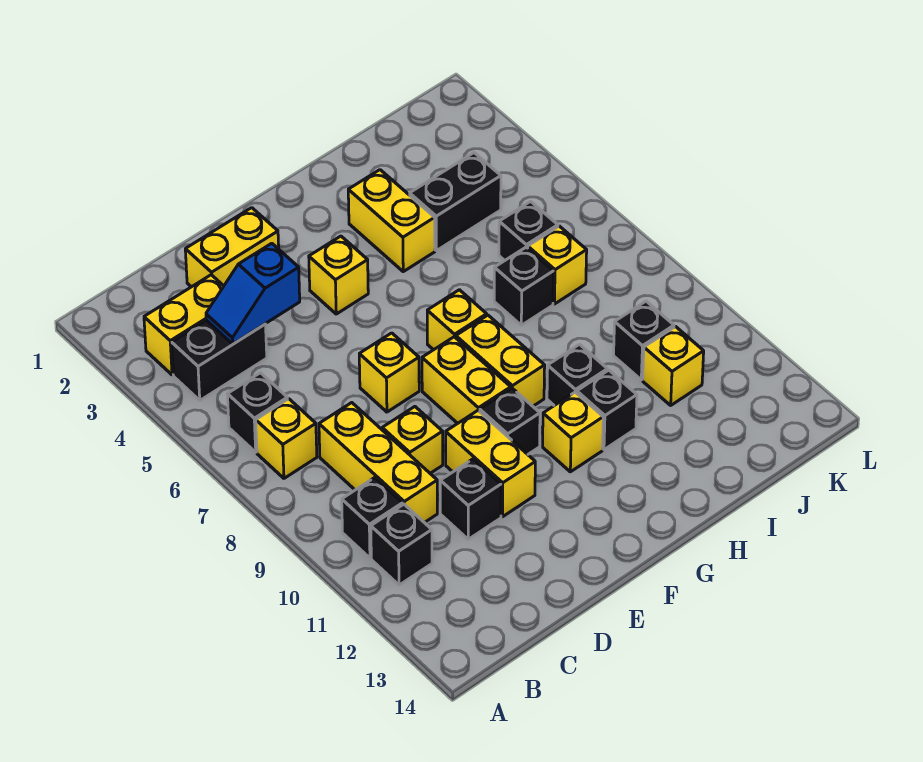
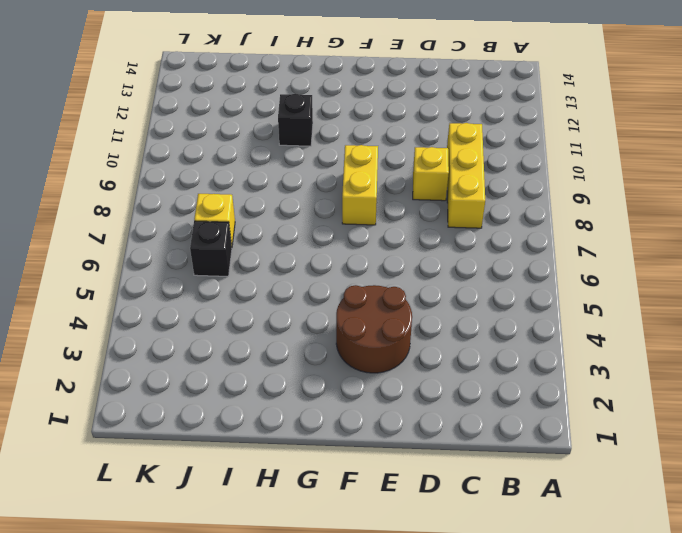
brown round brick E3:F4 level 1 -> yellow brick F4 level 1
none -> yellow brick B3:C3 level 1
none -> black brick B4:C4 level 1
none -> black brick B6 level 1

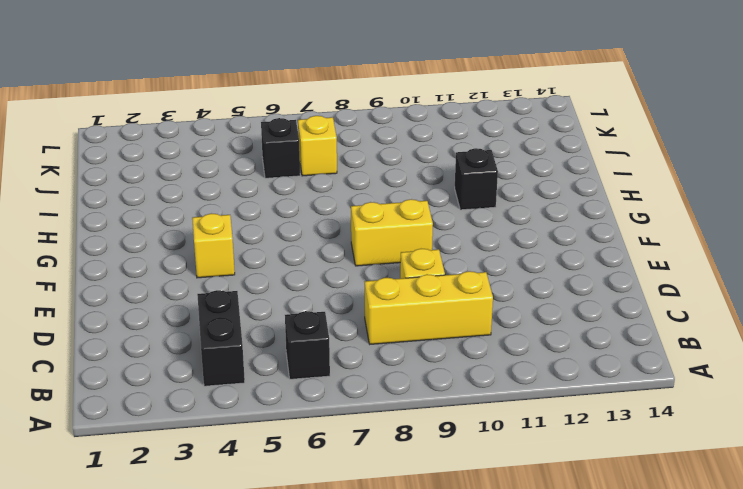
none -> yellow brick B3:C3 level 1
none -> yellow brick B7 level 1
none -> black brick B10 level 1

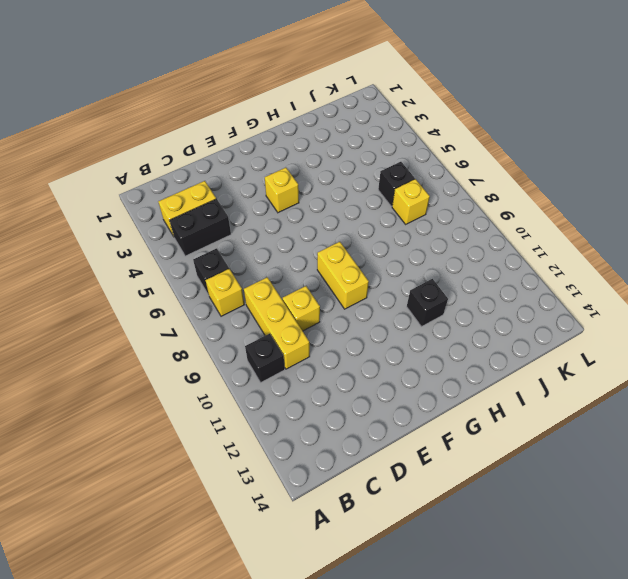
none -> black brick B11 level 1
none -> yellow brick D2:E2 level 1
none -> black brick D11 level 1

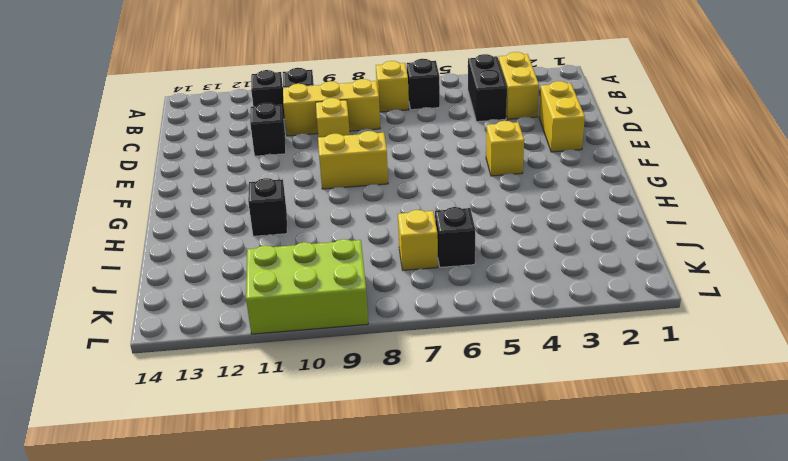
lime brick K9:L11 level 1 -> none
none -> yellow brick E7 level 1
none -> yellow brick E10:E11 level 1
none -> black brick F10 level 1

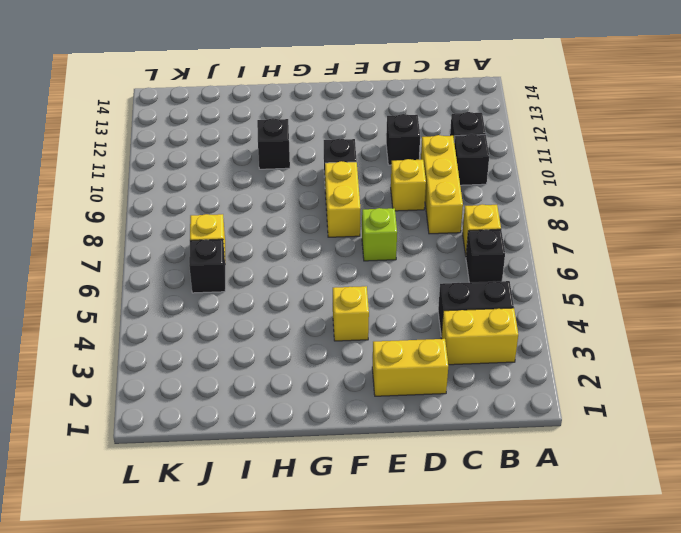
lime brick E7 level 1 -> yellow brick E7 level 1
none -> yellow brick E10:E11 level 1
none -> yellow brick G7 level 1
none -> yellow brick G8:G9 level 1

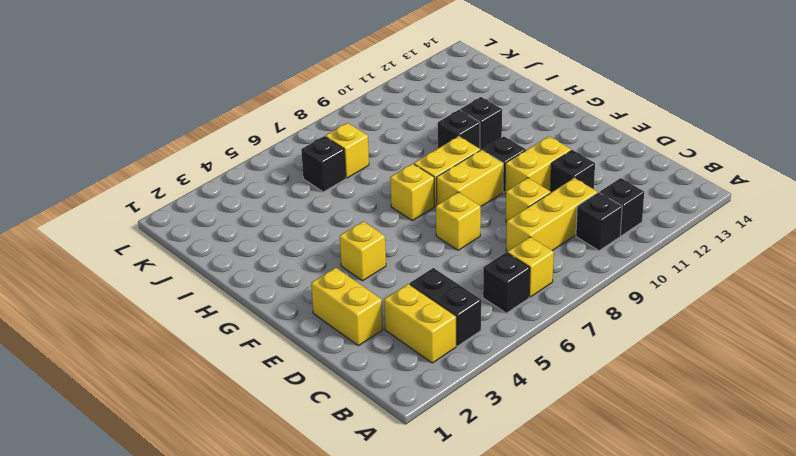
none -> yellow brick G11 level 1
none -> yellow brick H3:H4 level 1
none -> black brick I4:J4 level 1

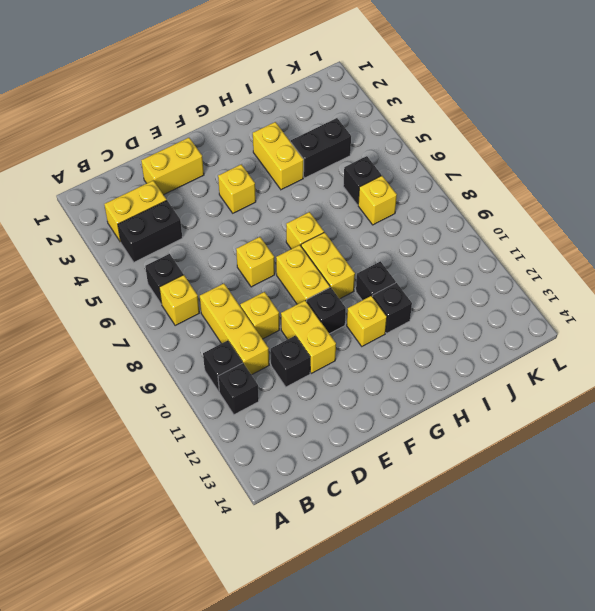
none -> black brick I7 level 1
none -> black brick J10 level 1
none -> yellow brick J11 level 1

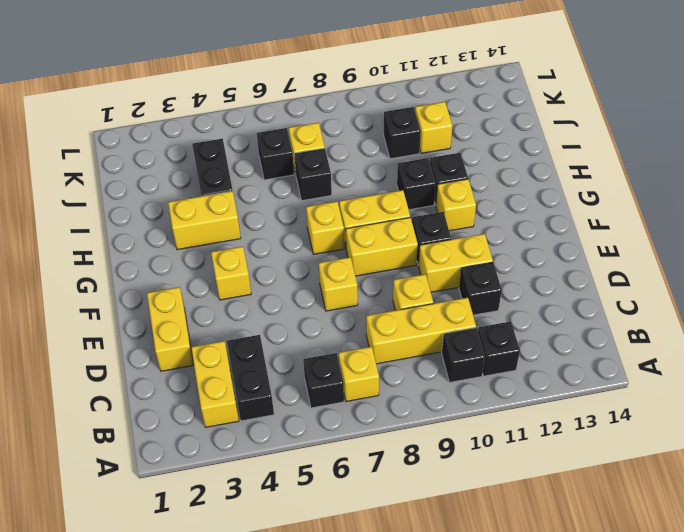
none -> blue slope C4:D4 level 2 top D

